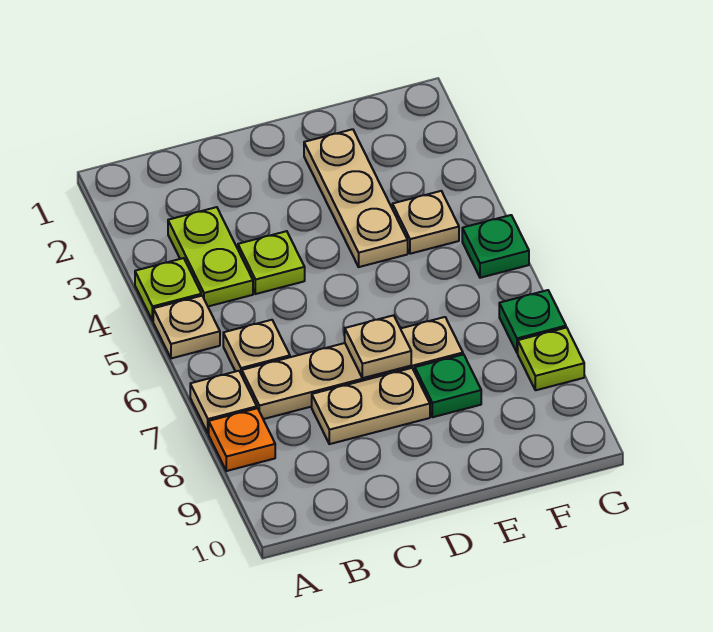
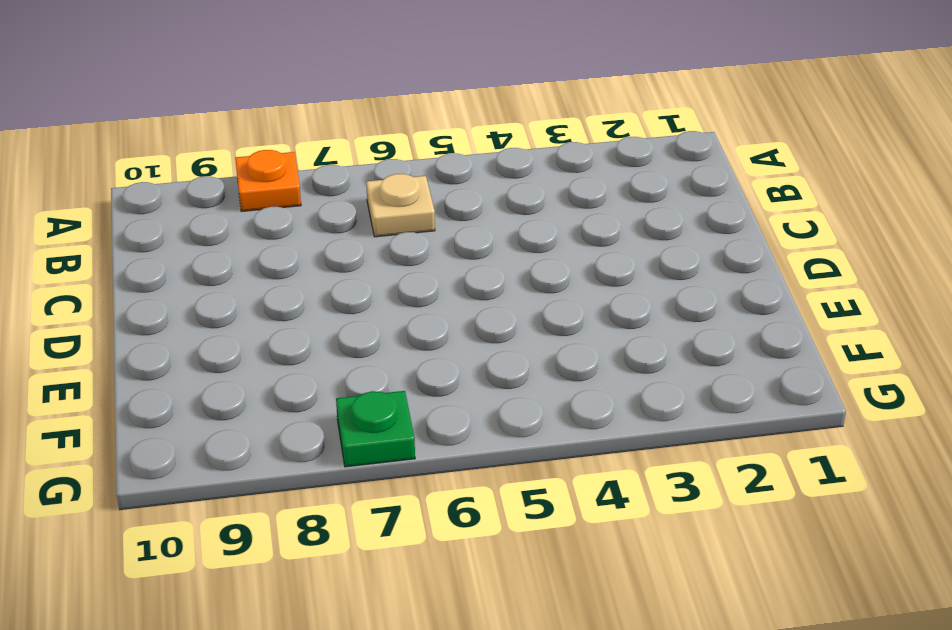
none -> lime plate A4 level 1
none -> tan plate A5 level 1
none -> tan plate A7 level 1

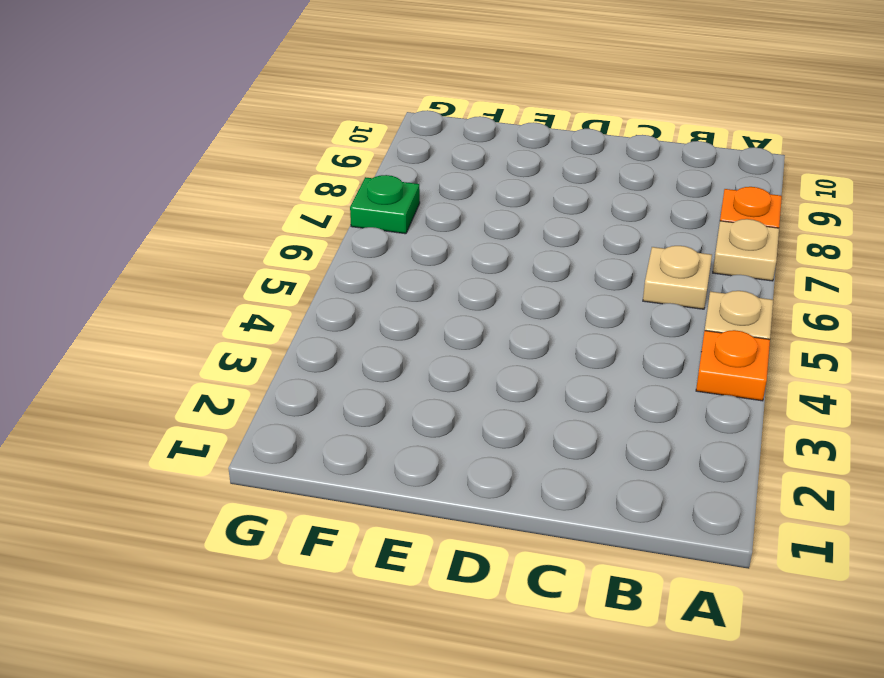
orange plate A4 level 1 -> lime plate A4 level 1
none -> lime plate B3:B4 level 1
none -> tan plate B7:E7 level 1
none -> lime plate C4 level 1

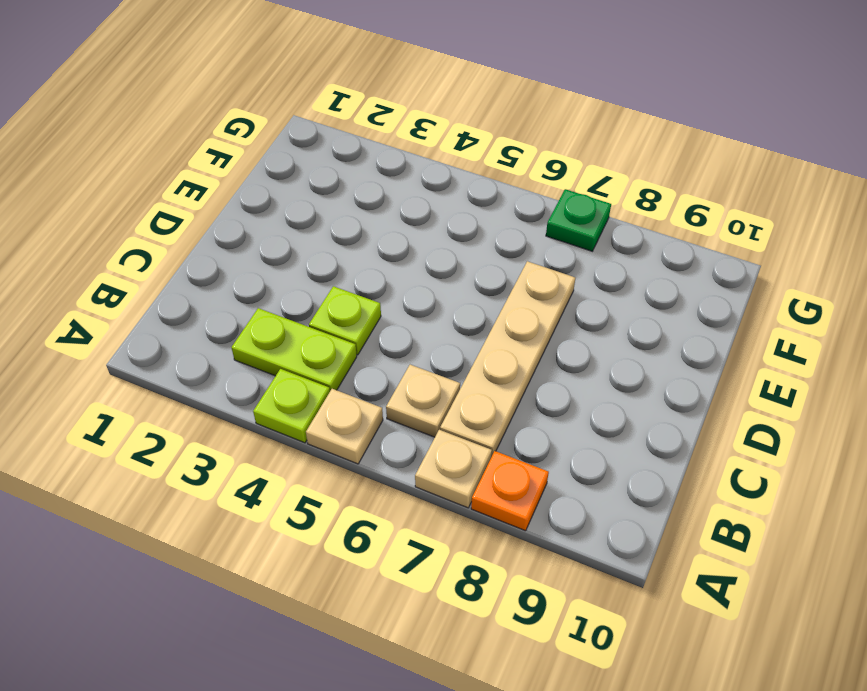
none -> tan plate C8:D8 level 1
none -> tan plate E2:E4 level 1
none -> green plate E8 level 1

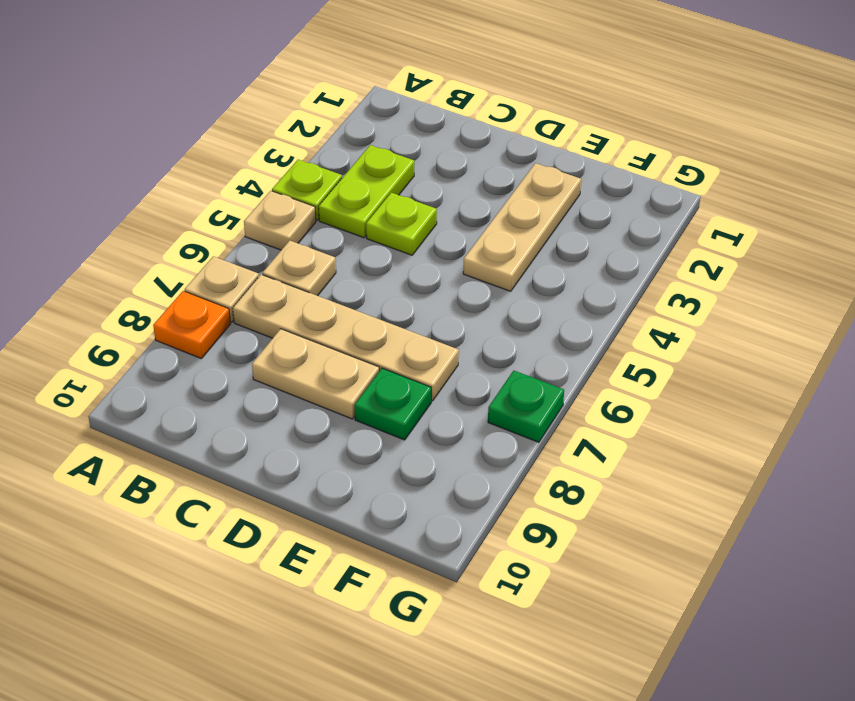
none -> tan plate F4 level 1
none -> green plate G5 level 1
none -> lime plate G8 level 1

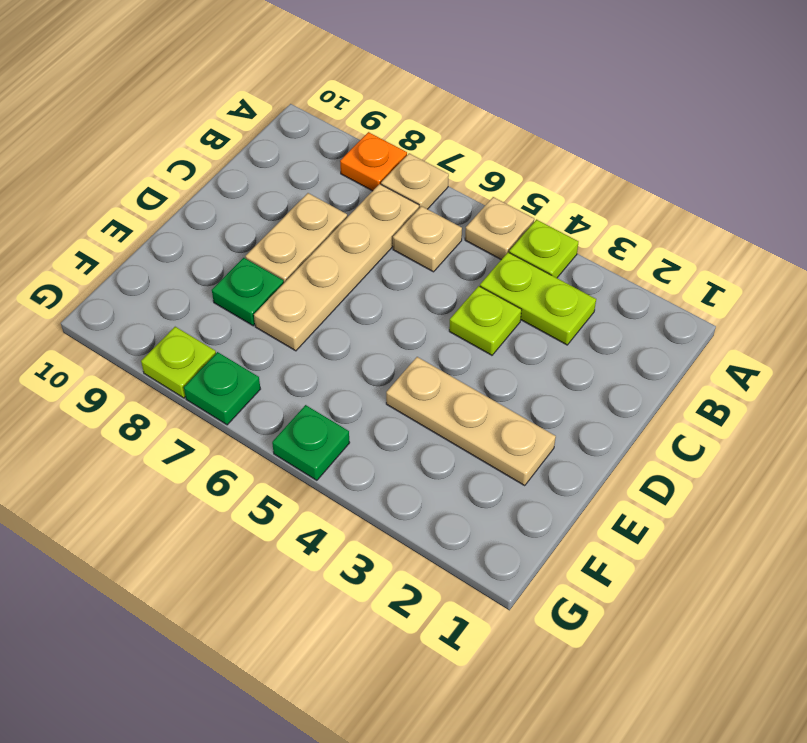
none -> tan plate F4 level 1
none -> tan plate D7 level 2

